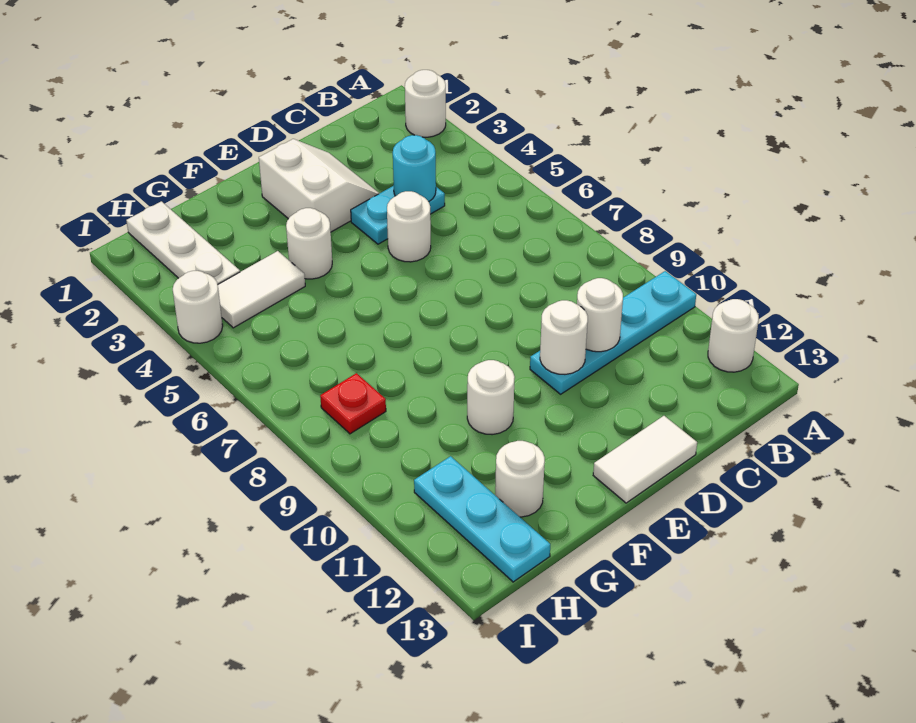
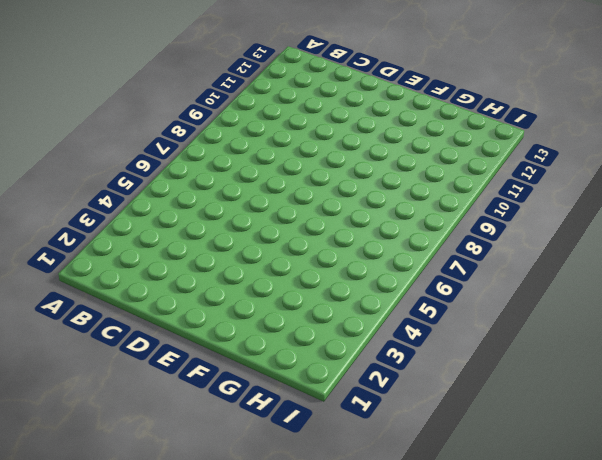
none -> white round brick A2 level 1
none -> cyan plate A10:D10 level 1
none -> white round brick A12 level 1

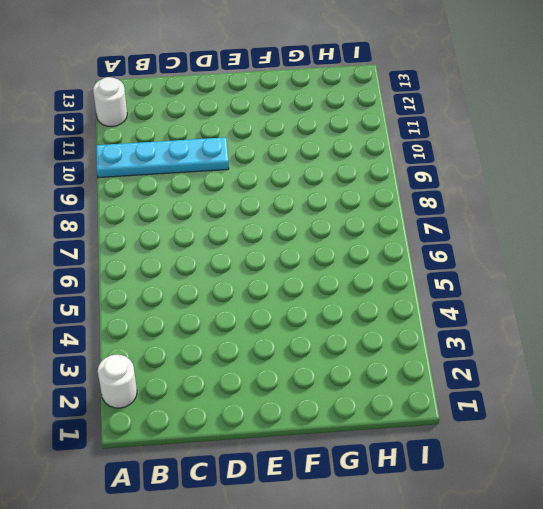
none -> cyan plate C4:D4 level 1
none -> white slope D2:E3 level 1 top E
none -> white round brick D5 level 1

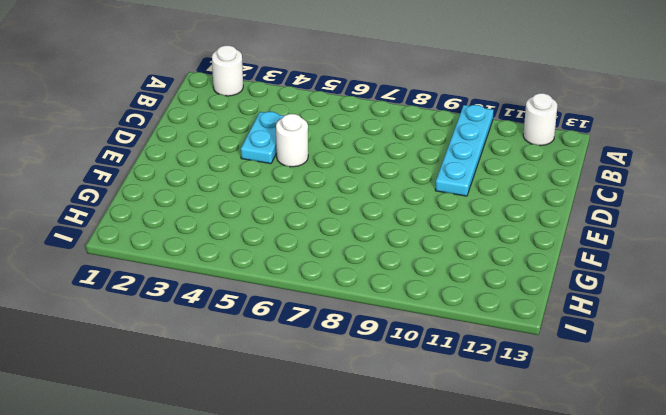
none -> white slope D2:E3 level 1 top E
none -> white tile D13:E13 level 1
none -> white round brick F4 level 1

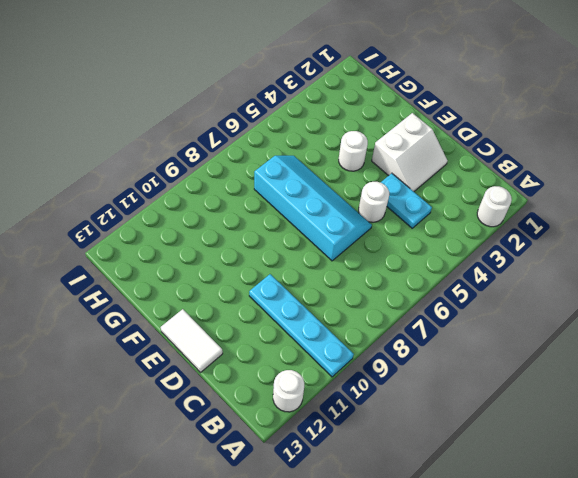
cyan slope D6:G7 level 1 top 7 -> none
none -> white round brick F10 level 1
none -> white tile G4:H4 level 1
none -> white round brick G12 level 1

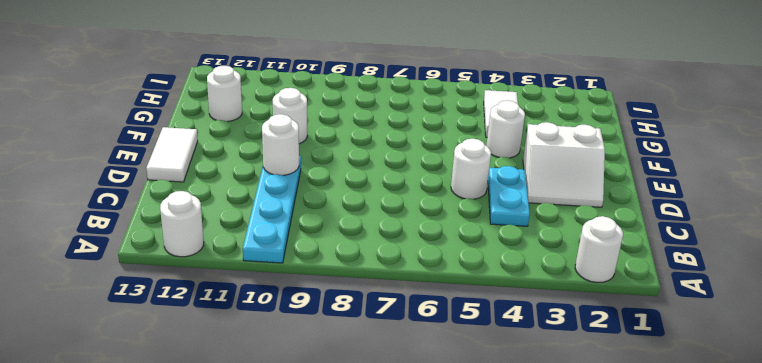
none -> white plate H1:H3 level 1
none -> red plate H8 level 1
none -> cyan plate H11:H13 level 1

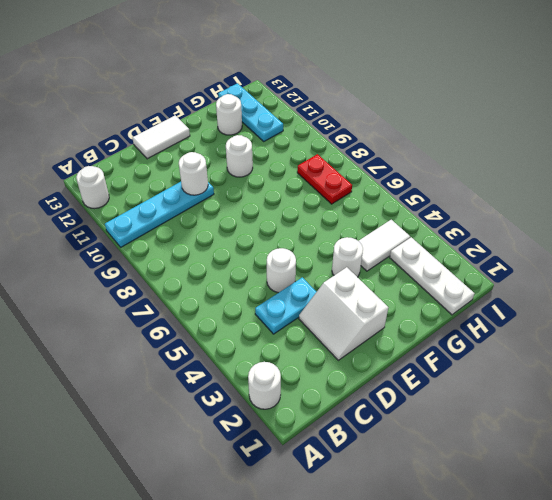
red plate H7:H8 level 1 -> red plate H8 level 1
none -> white round brick I4 level 1
none -> cyan round brick C4 level 2
none -> white round brick C10 level 2

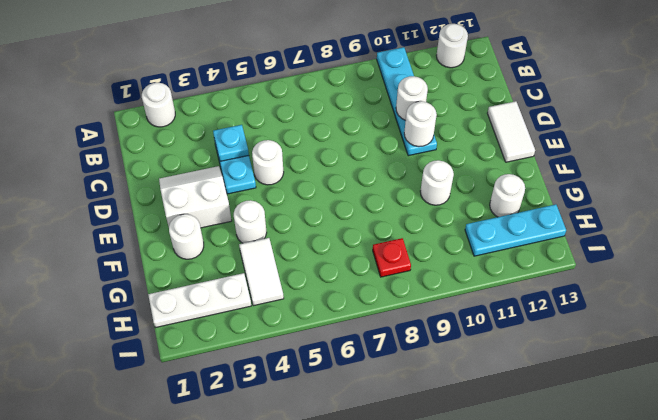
cyan plate C4 level 2 -> cyan round brick C4 level 2
white round brick F2 level 1 -> white round brick I4 level 1

